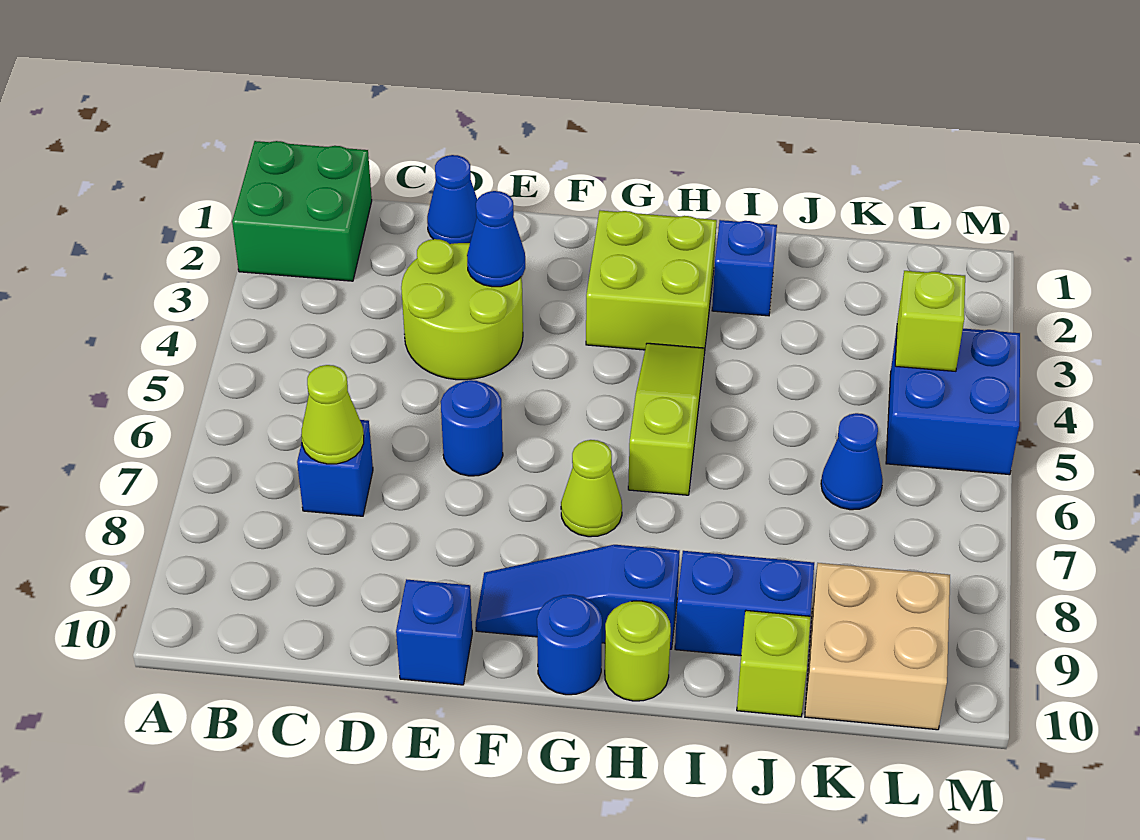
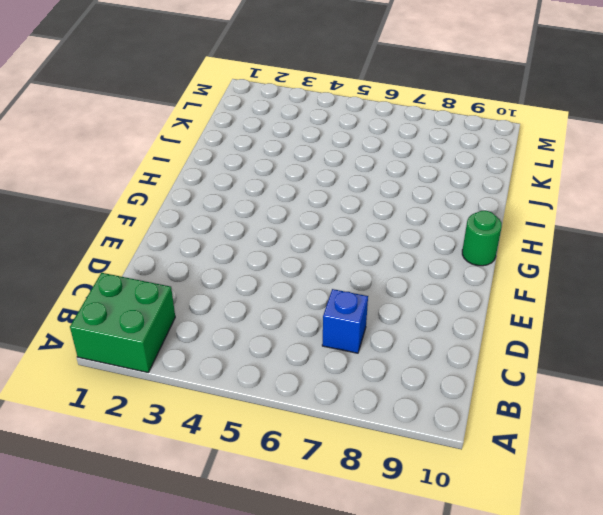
green round brick G10 level 1 -> blue round brick G10 level 1
none -> blue cone D1 level 1
none -> lime round brick D3:E4 level 1
none -> blue round brick E6 level 1

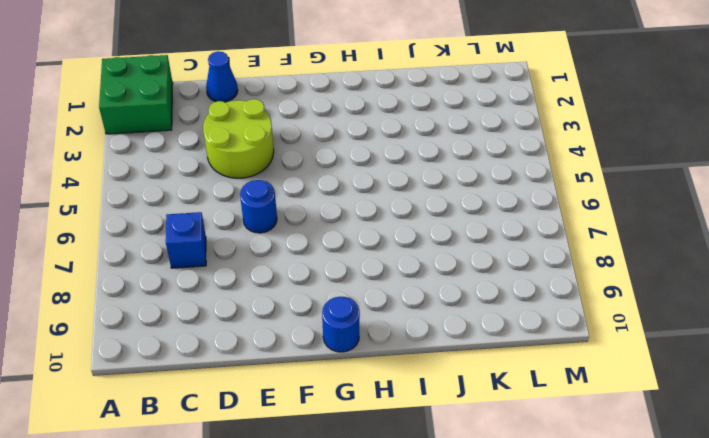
none -> blue brick E10 level 1
none -> blue slope F9:H9 level 1 top H
none -> lime brick G2:H3 level 1

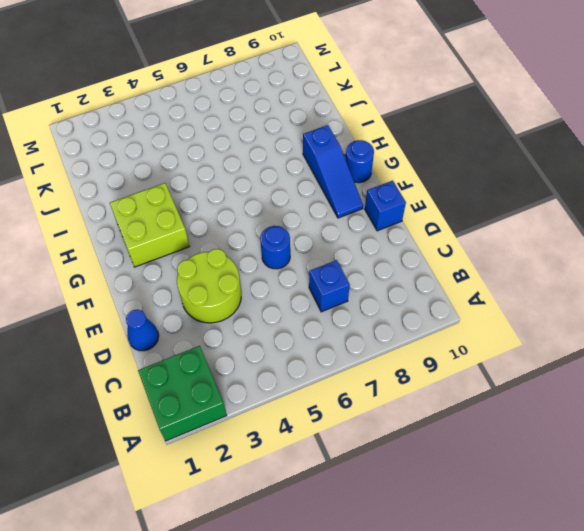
none -> lime cone G7 level 1
none -> lime slope H4:H6 level 1 top 6
none -> lime round brick H10 level 1

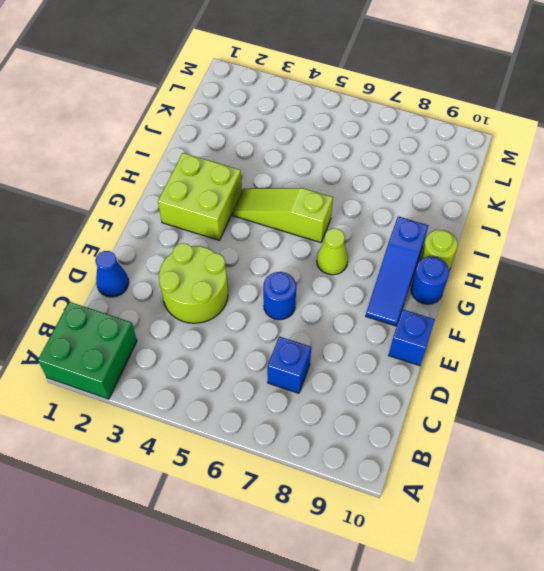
none -> blue brick I2 level 1
none -> blue brick I9:J9 level 1
none -> lime brick J10 level 1

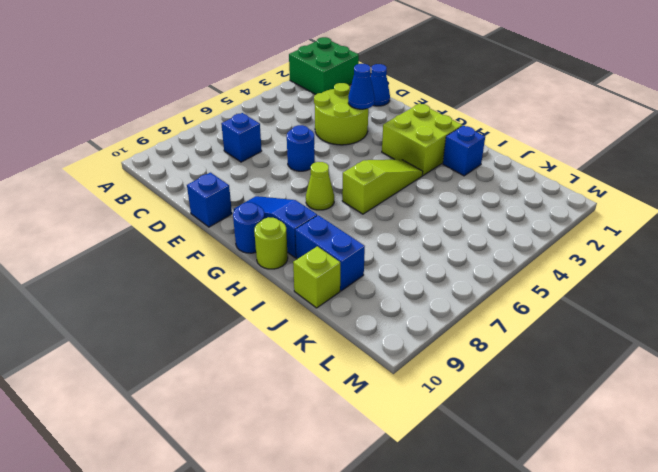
none -> blue cone K6 level 1
none -> tan brick K9:L10 level 1
none -> blue brick L4:M5 level 1

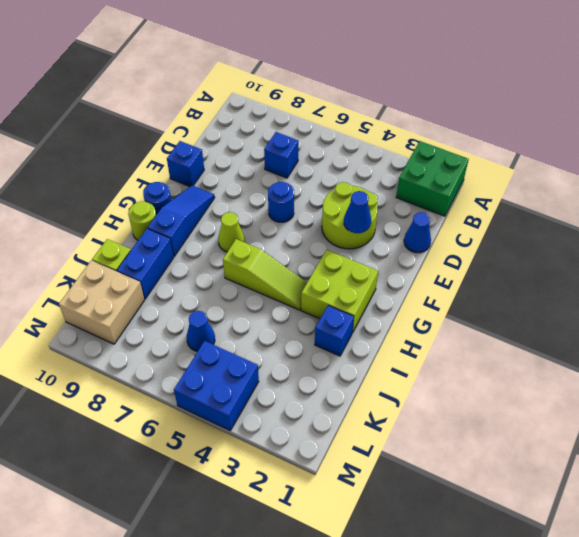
none -> lime cone C7 level 2
none -> lime brick L4 level 2

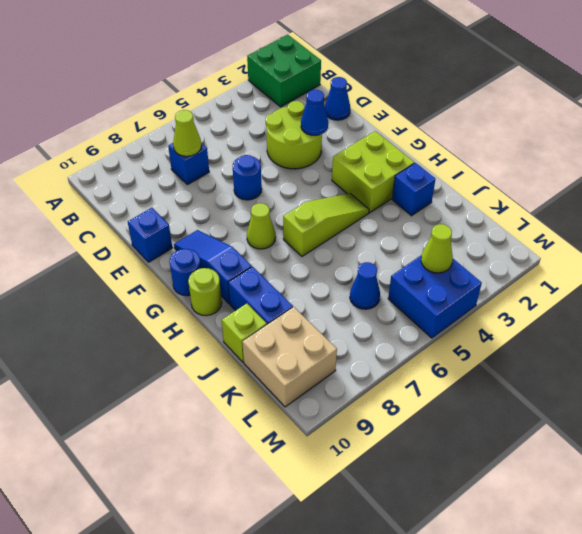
lime cone L4 level 2 -> lime brick L4 level 2

